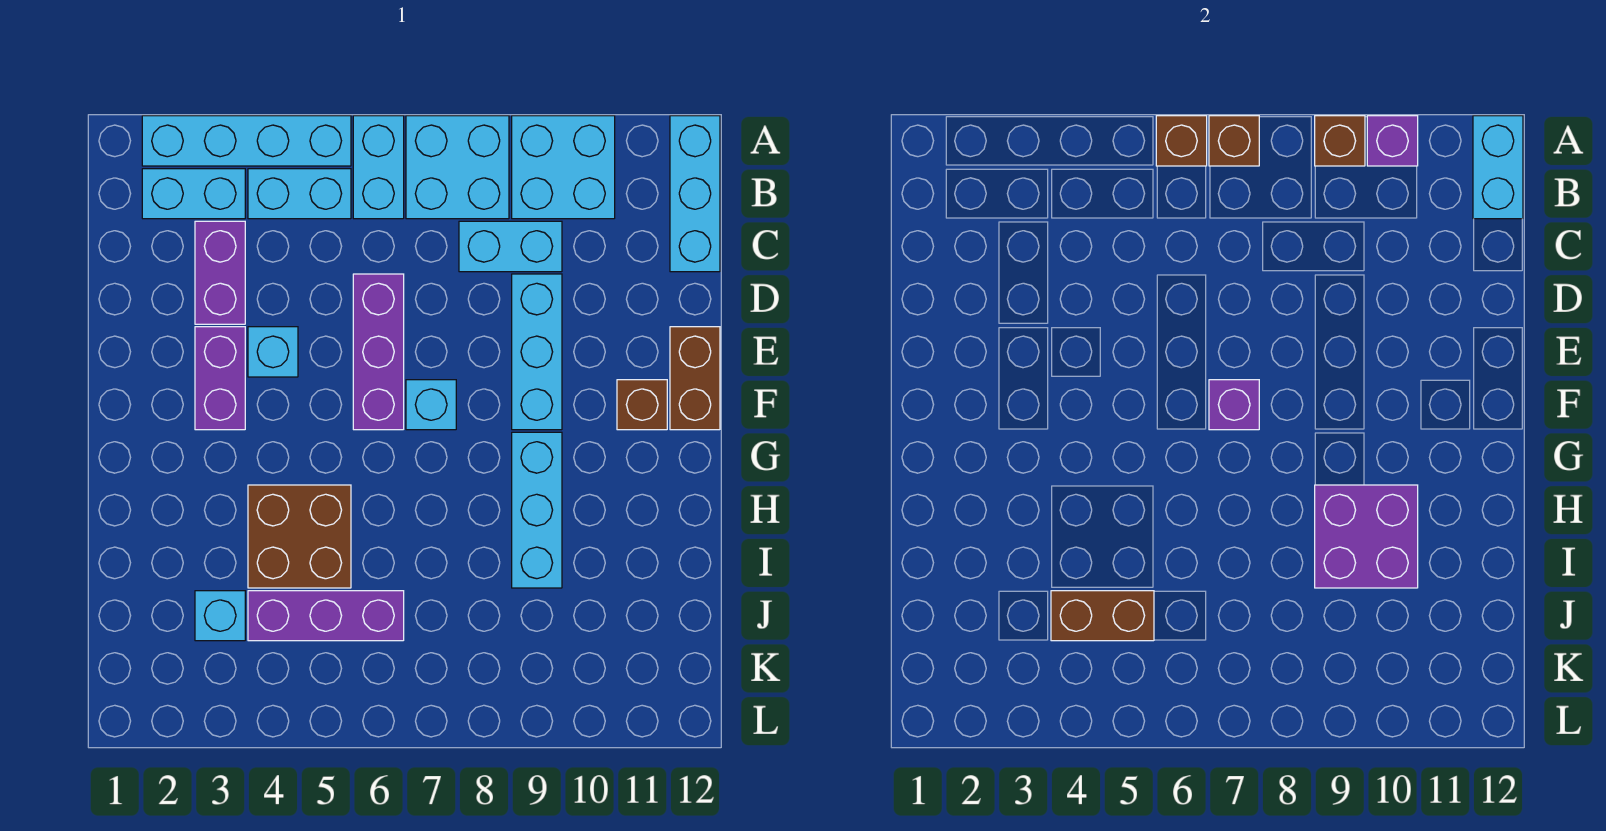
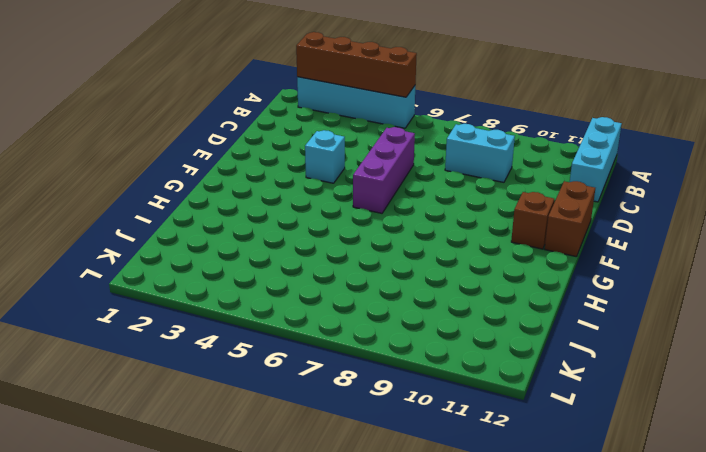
brown brick A2:A5 level 2 -> none
none -> cyan brick A6:B6 level 1
none -> cyan brick A7:B8 level 1
none -> cyan brick A9:B10 level 1

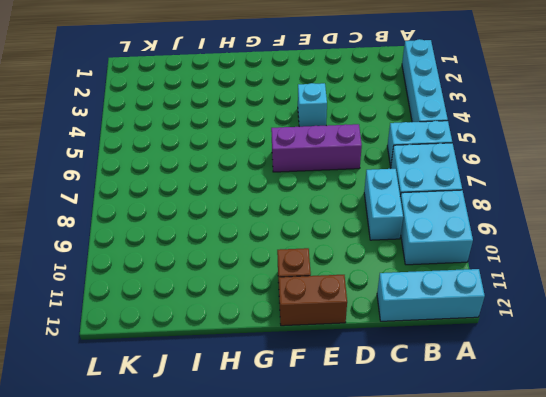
none -> cyan brick B2:B3 level 1
none -> cyan brick B4:B5 level 1
none -> purple brick C3:D3 level 1

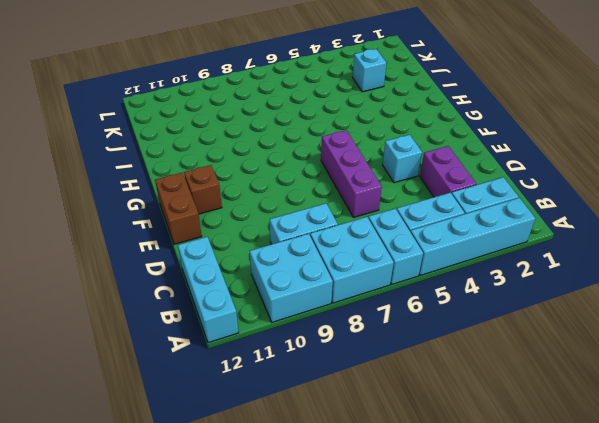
none -> cyan brick D9:F9 level 1
none -> purple brick E3:F3 level 1
none -> cyan brick F7 level 1

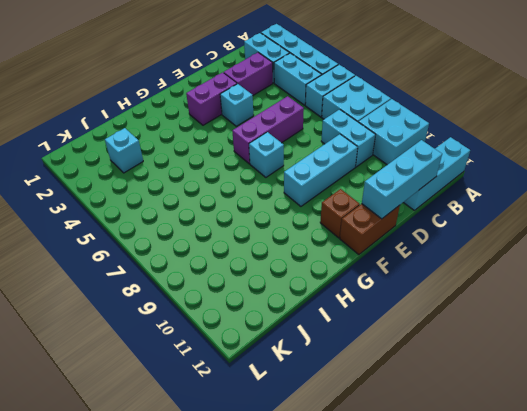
cyan brick C12:E12 level 2 -> cyan brick G9:I9 level 1
none -> brown brick H4:I5 level 1
none -> purple brick J4:J6 level 1
none -> brown brick A6 level 2

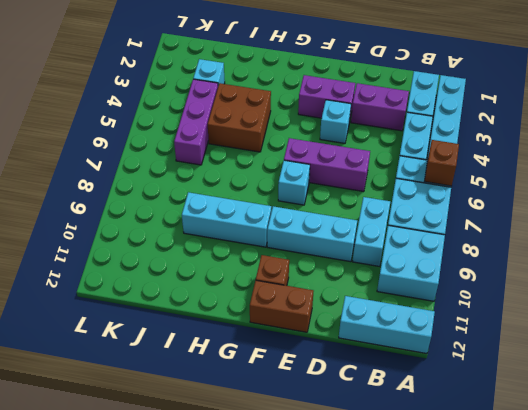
none -> brown brick A7 level 2
none -> brown brick A9 level 2
none -> purple brick A10 level 2

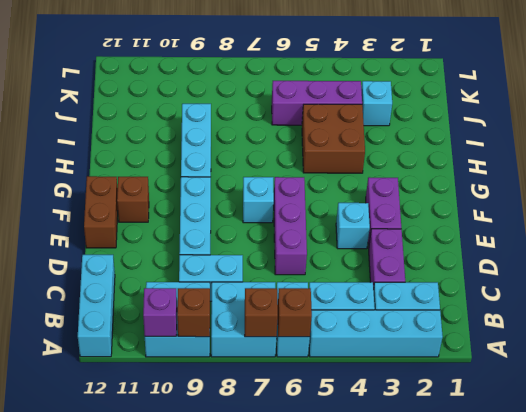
none -> cyan brick A12:B12 level 2
none -> purple brick F7 level 2
none -> purple brick H9:I10 level 2

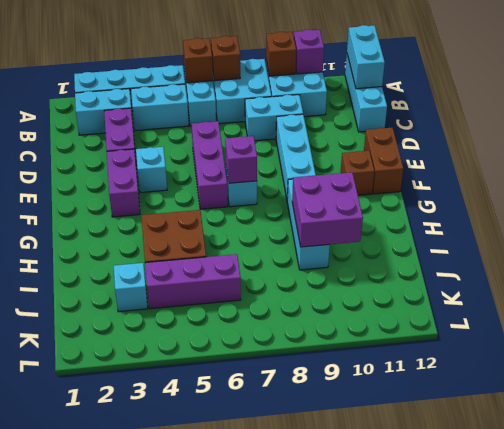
none -> brown brick J4:J5 level 2

